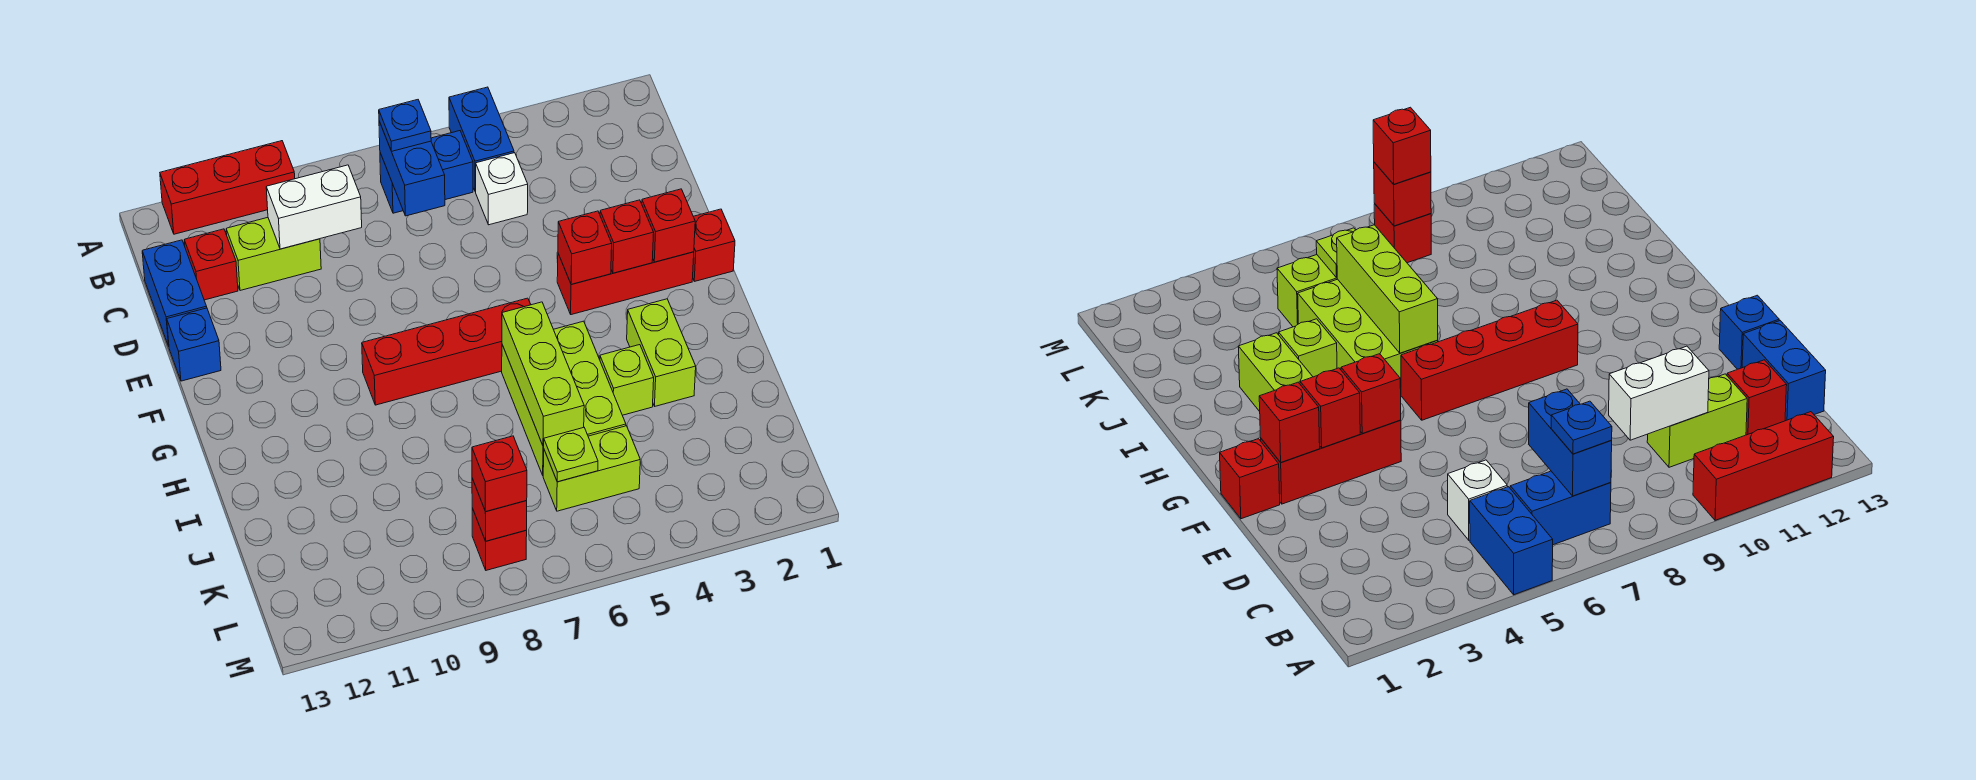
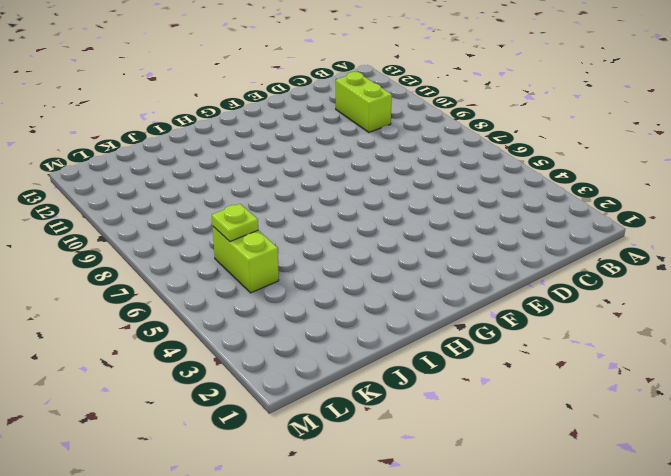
none -> blue brick A5:B5 level 1
none -> red brick A10:A12 level 1
none -> blue brick B6:B7 level 1

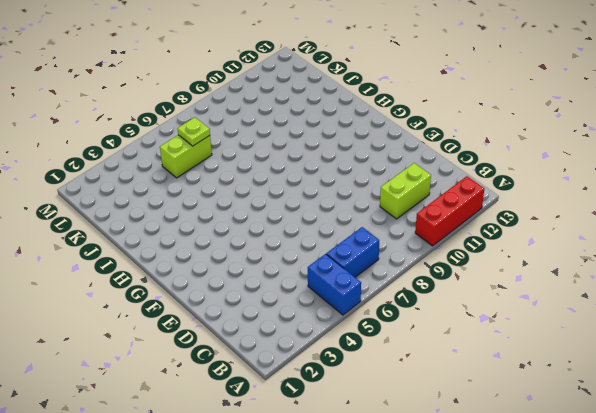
none -> white brick C5 level 1
none -> red brick C12 level 1
none -> blue brick C13:D13 level 1

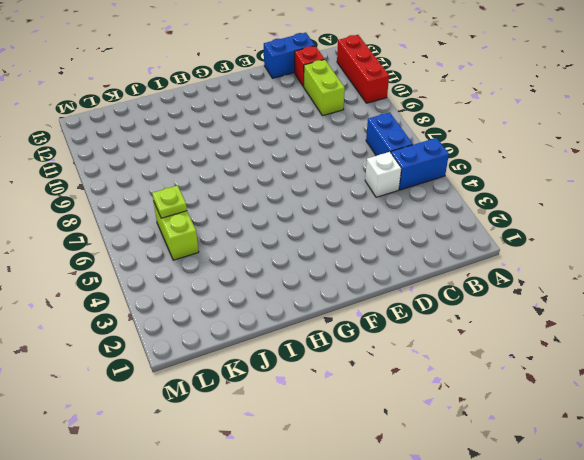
none -> blue brick E13 level 1
none -> red brick F1 level 1
none -> red brick F2:F4 level 1

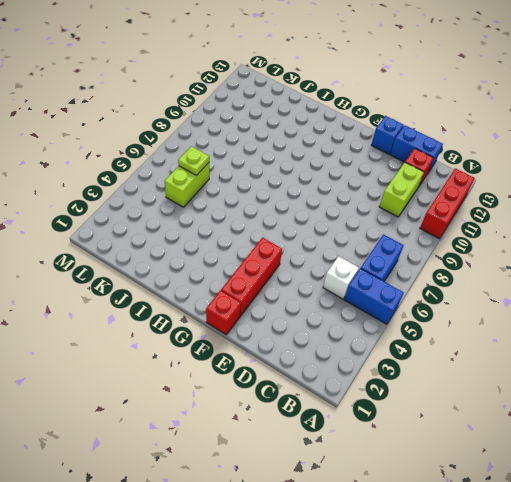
none -> red brick G6:G9 level 1
none -> lime brick H3:I3 level 1
none -> lime brick H5:J6 level 1

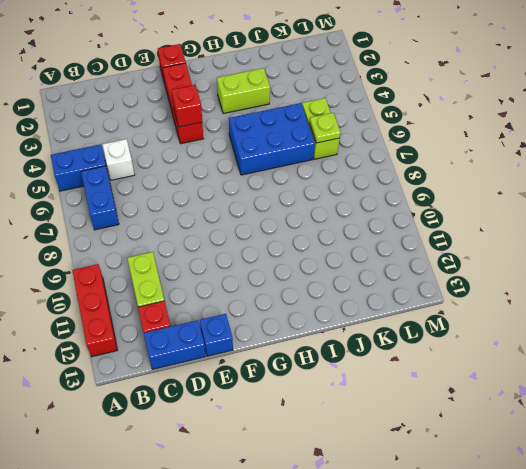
blue brick H5:J6 level 1 -> lime brick H5:J6 level 1
none -> red brick G6:G9 level 1
none -> lime brick I4 level 1
none -> red brick L8 level 1

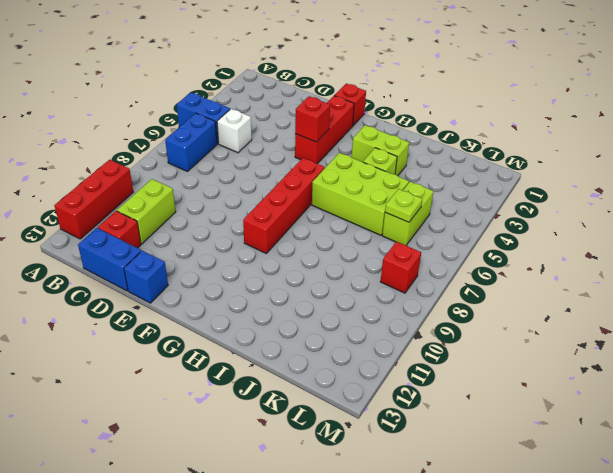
none -> blue brick B7:C7 level 2
none -> white brick C9:C10 level 2
none -> red brick F2 level 2

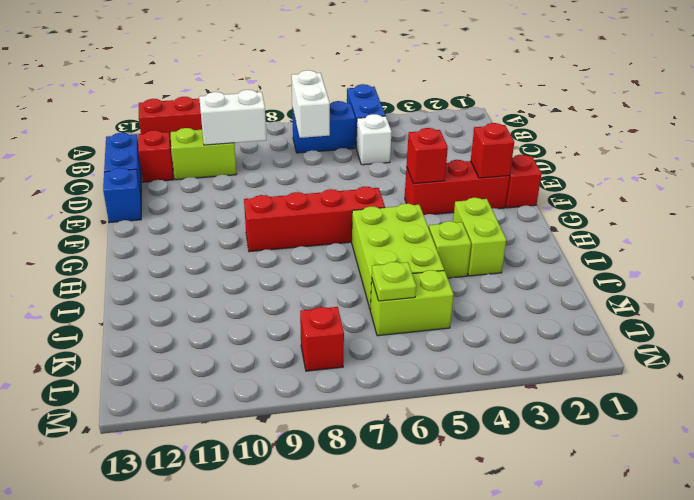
white brick B7:C7 level 2 -> blue brick B7:C7 level 2
none -> red brick F3 level 2
none -> lime brick H6:J6 level 2
none -> red brick L8 level 2

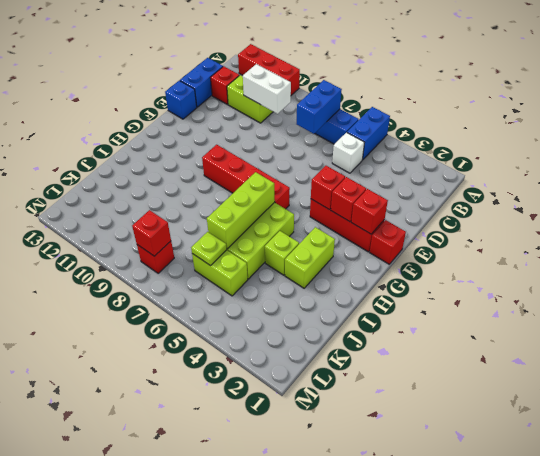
none -> blue plate B7 level 3
none -> red brick L8 level 3

